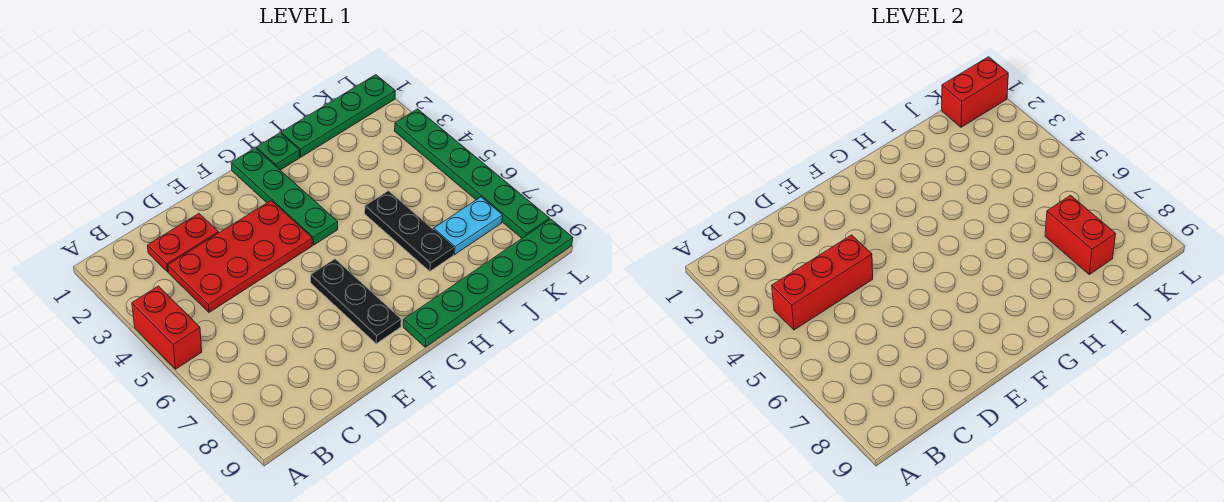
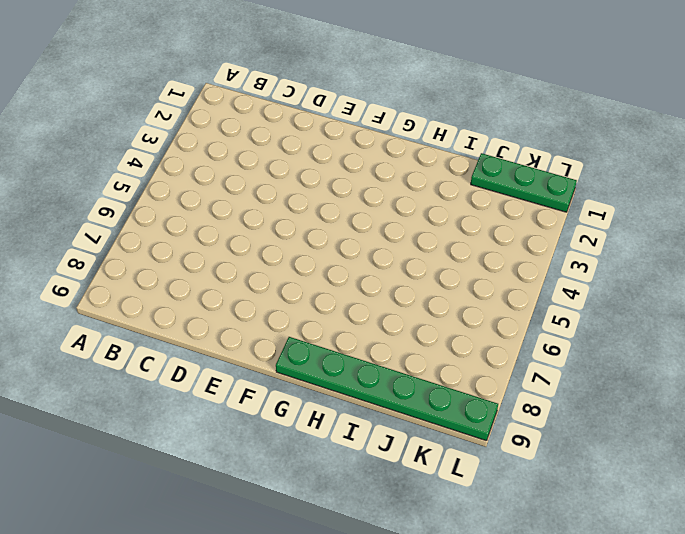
green plate J1:L1 level 1 -> green plate I1:L1 level 1
none -> red brick A4:A5 level 1
none -> red plate C2:D2 level 1
none -> red plate C3:F4 level 1

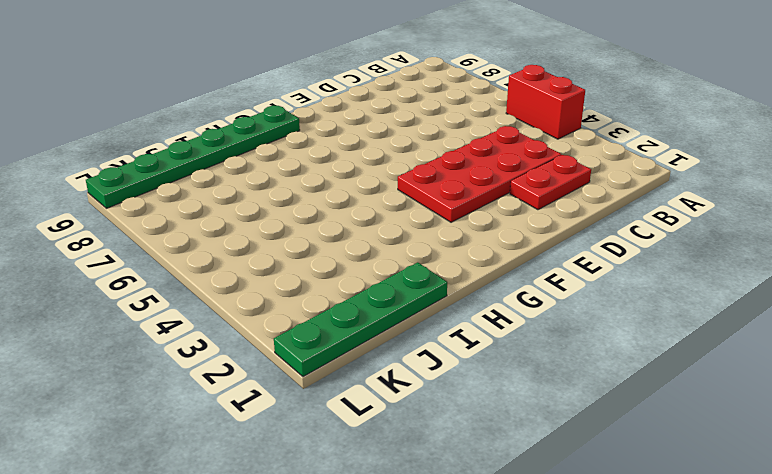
none -> black plate F6:F8 level 1
none -> green plate G1:G4 level 1
none -> green plate H1 level 1

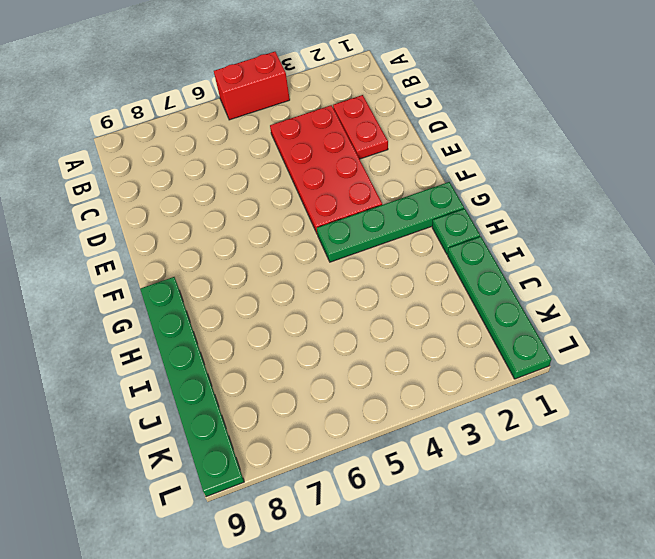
none -> black plate F6:F8 level 1
none -> black plate I5:I7 level 1
none -> cyan plate J7:K7 level 1

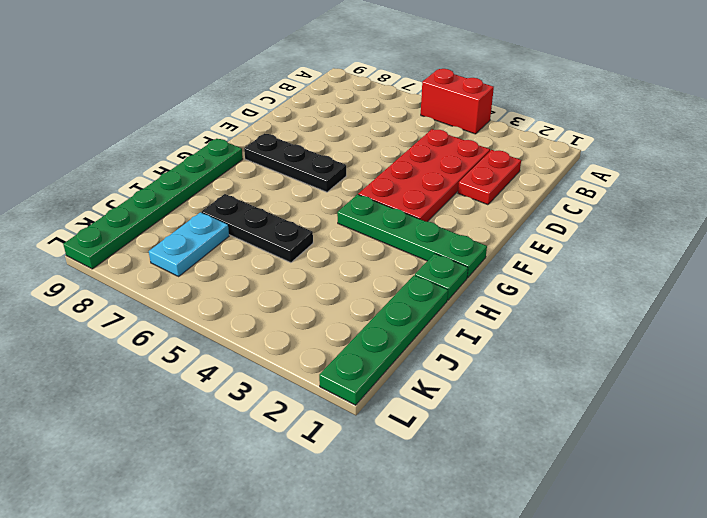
none -> green plate L3:L8 level 1
none -> red brick B4:D4 level 2
none -> red brick J7:J8 level 2

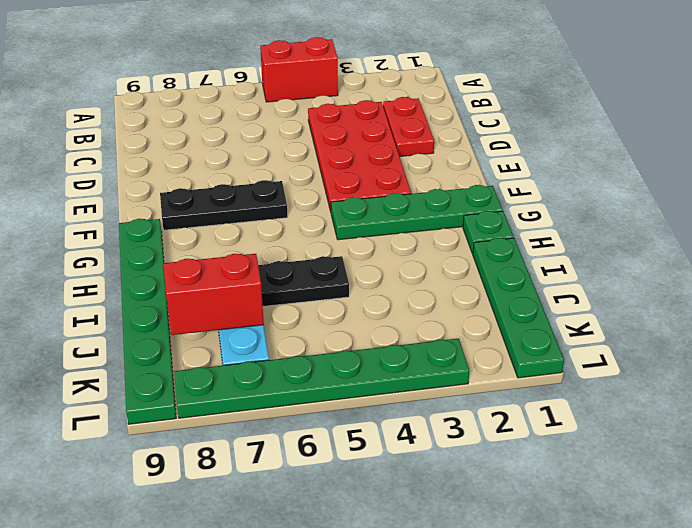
none -> red brick B4:D4 level 2
none -> red brick K1:L1 level 2

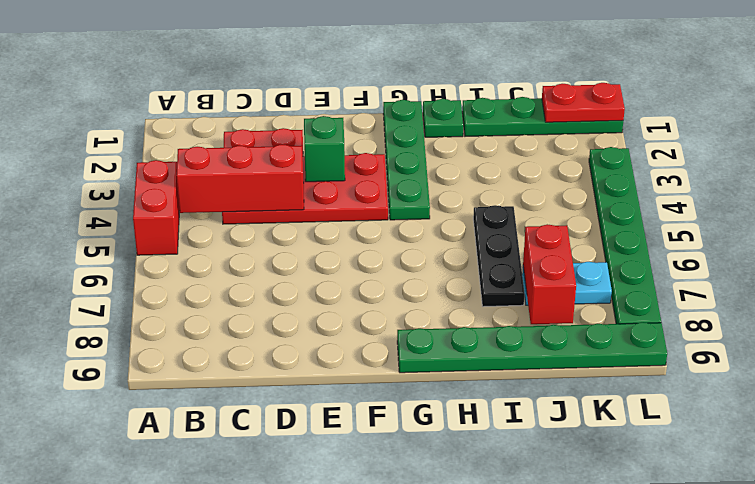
green brick E3 level 2 -> none
red plate K1:L1 level 2 -> red brick K1:L1 level 2
none -> black plate F6:F8 level 1

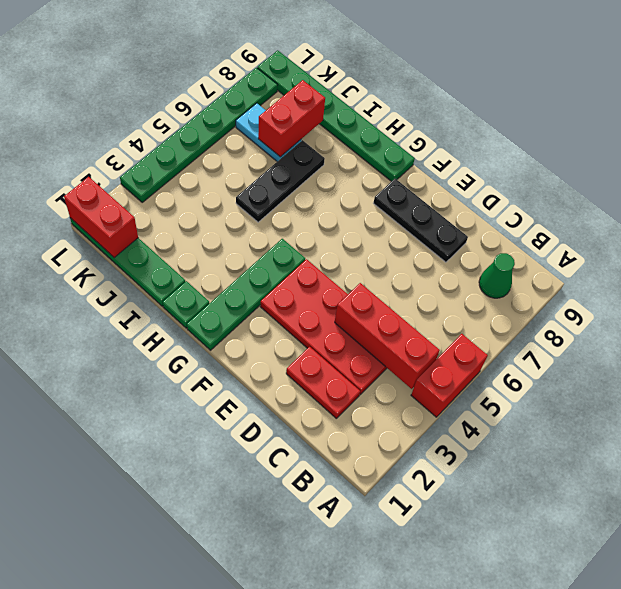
green cone B8 level 1 -> none
black plate D8:F8 level 1 -> black plate F6:F8 level 1

